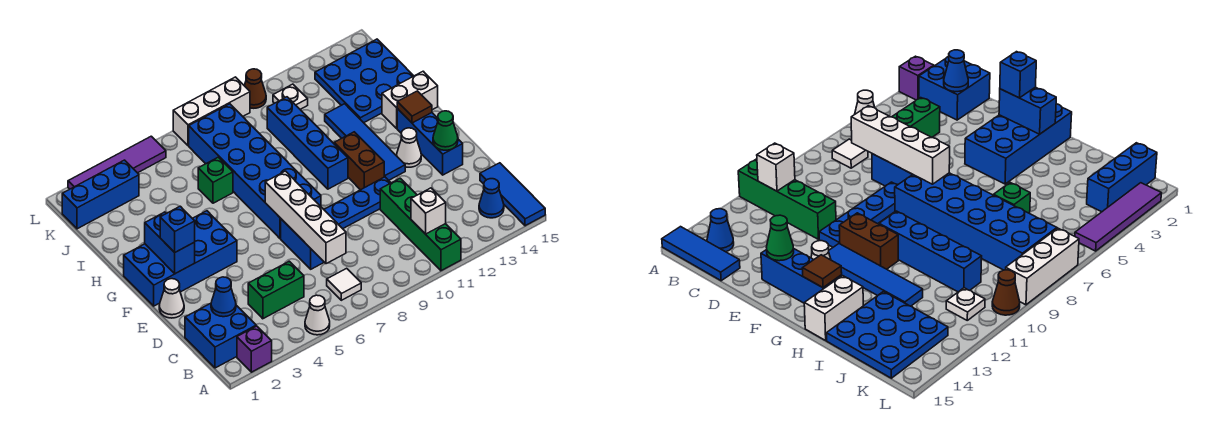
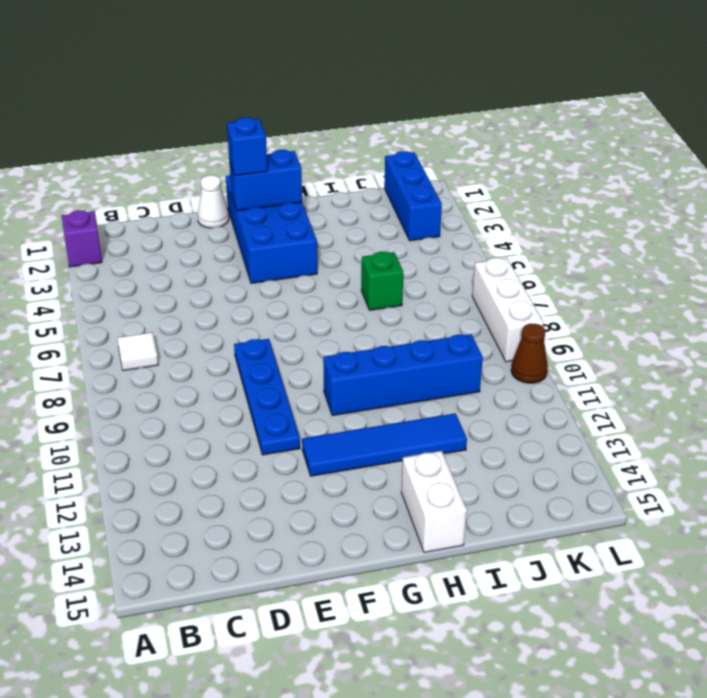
none -> white cone A5 level 1
none -> green brick A11:D11 level 1
none -> blue tile A15:C15 level 1
none -> blue brick B1:C2 level 1

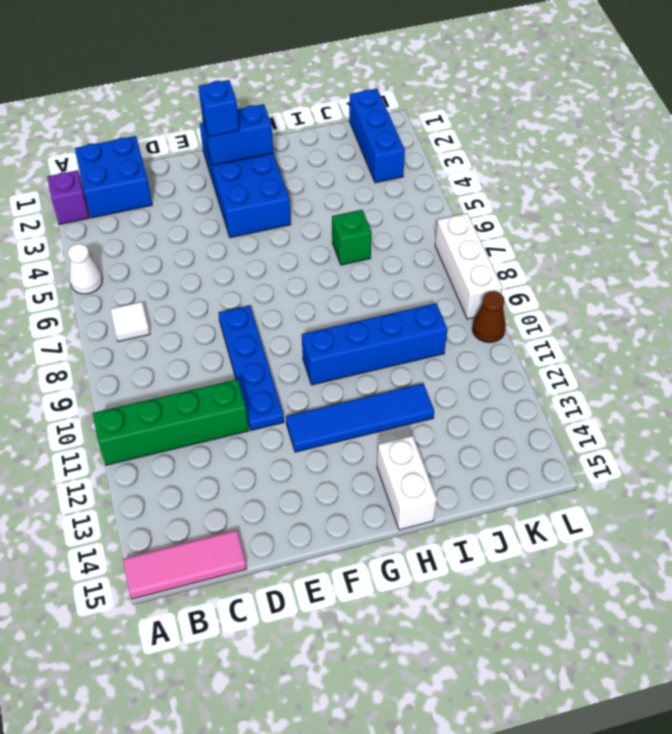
pink tile A15:C15 level 1 -> blue tile A15:C15 level 1
none -> blue cone B14 level 1
none -> green brick C4:C5 level 1
none -> blue brick D7:E7 level 1
none -> white cone E1 level 1

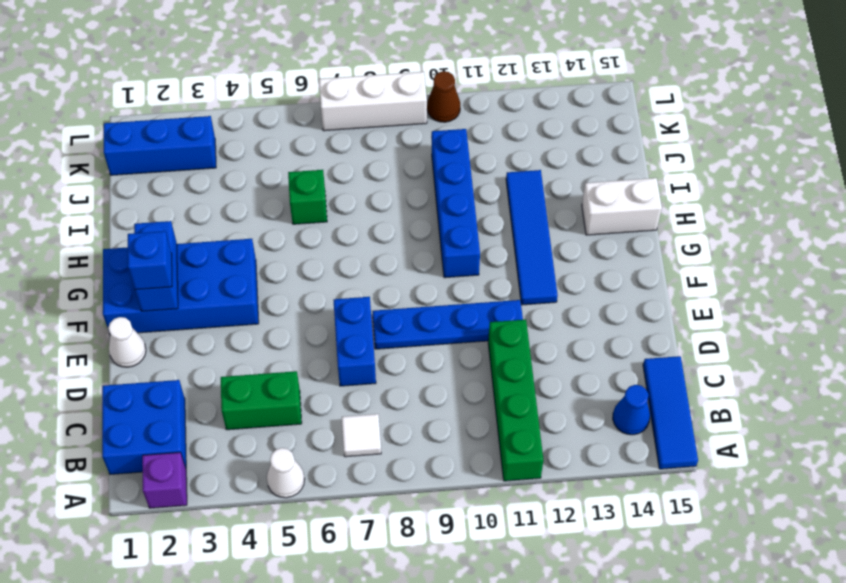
none -> blue brick E14:G14 level 1
none -> blue brick F7:K8 level 1
none -> brown brick F11:G11 level 1
none -> white cone F13 level 1

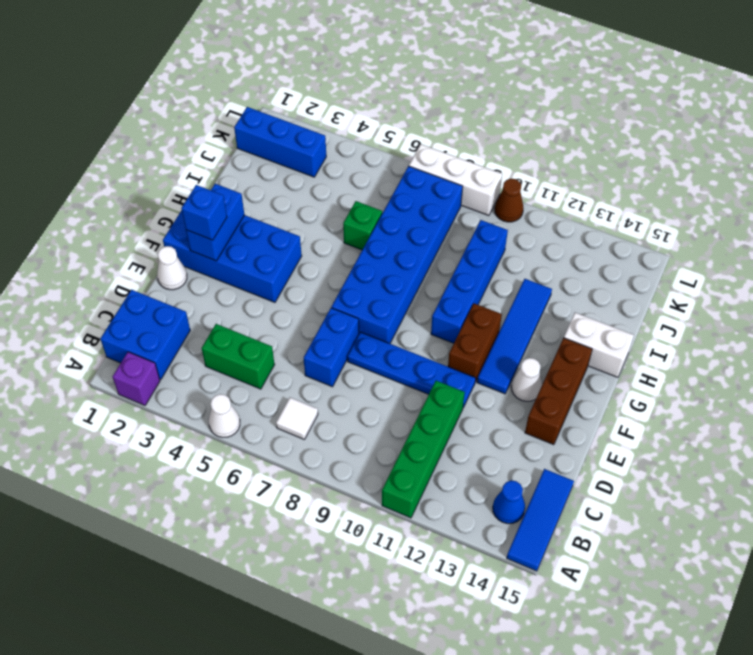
brown brick E14:G14 level 1 -> blue brick E14:G14 level 1
none -> blue plate I13:K15 level 1
none -> white plate K11 level 1
none -> purple tile L2:L5 level 1
none -> white brick B11 level 2

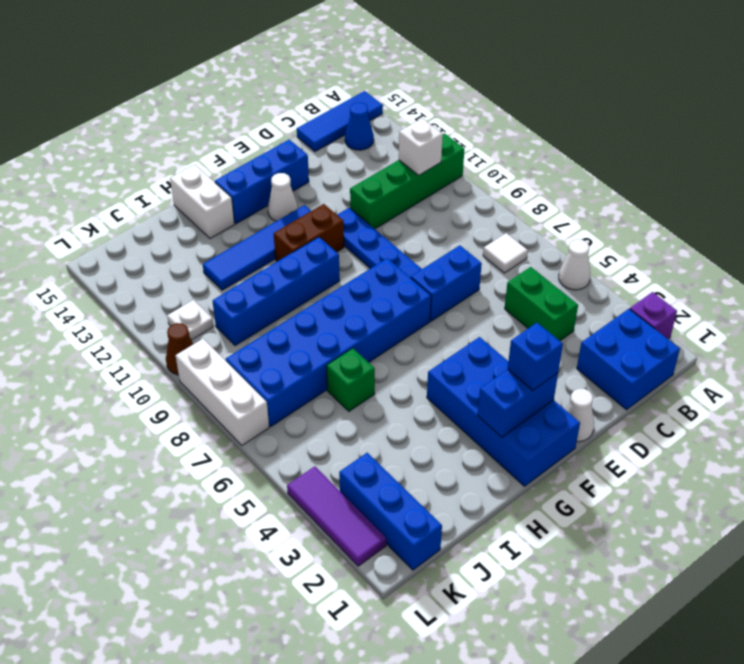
purple tile L2:L4 level 1 -> purple tile L2:L5 level 1
none -> blue plate I13:K15 level 1
none -> blue cone C2 level 2
none -> white brick C7:F7 level 2
none -> green cone E14 level 2

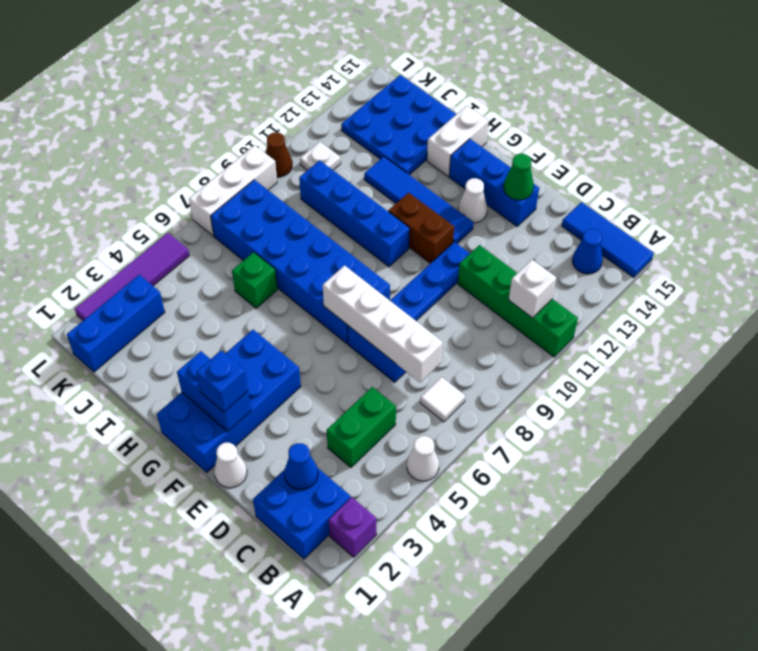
none -> brown tile G14 level 2

